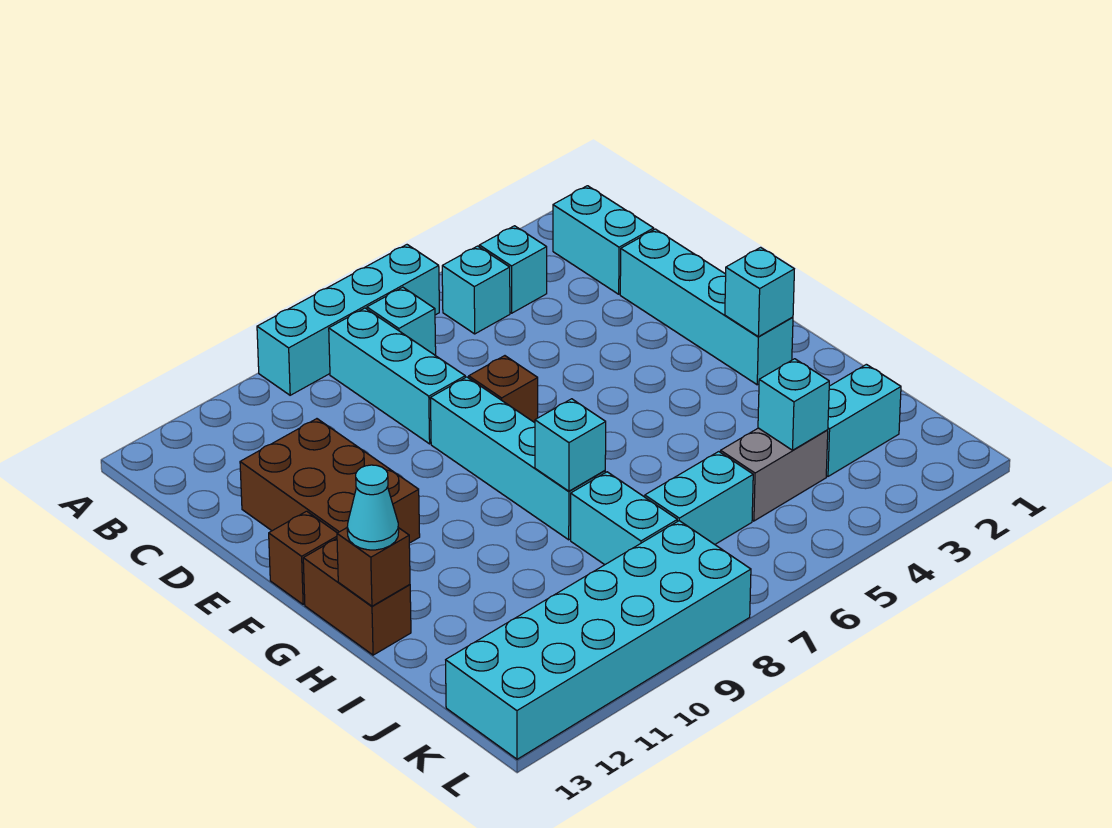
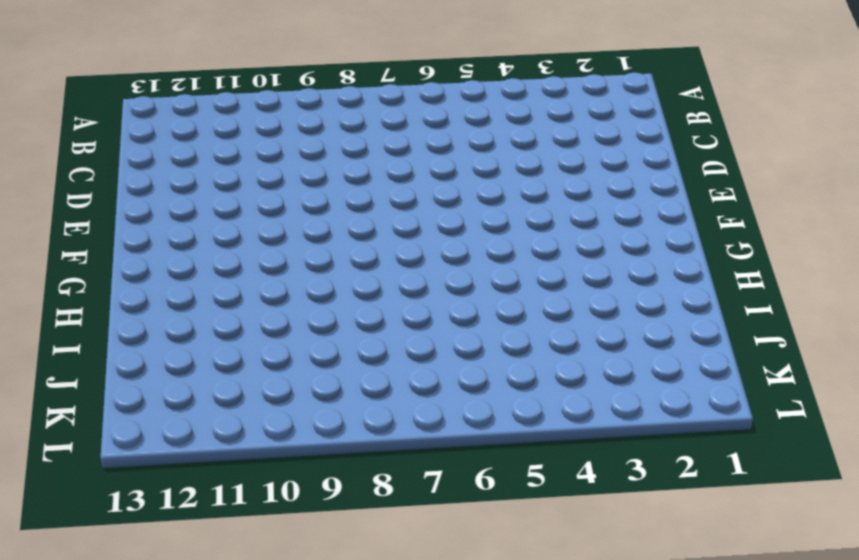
none -> cyan brick A6:A9 level 1
none -> cyan brick B2:C2 level 1
none -> cyan brick B4 level 1

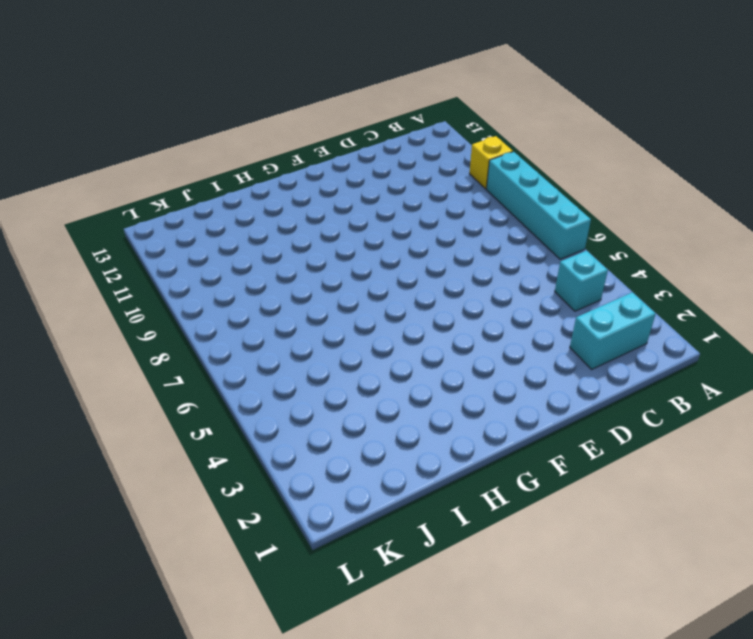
yellow brick A10 level 1 -> none
none -> cyan brick B5 level 1
none -> cyan brick B7 level 1
none -> cyan brick B8:D8 level 1

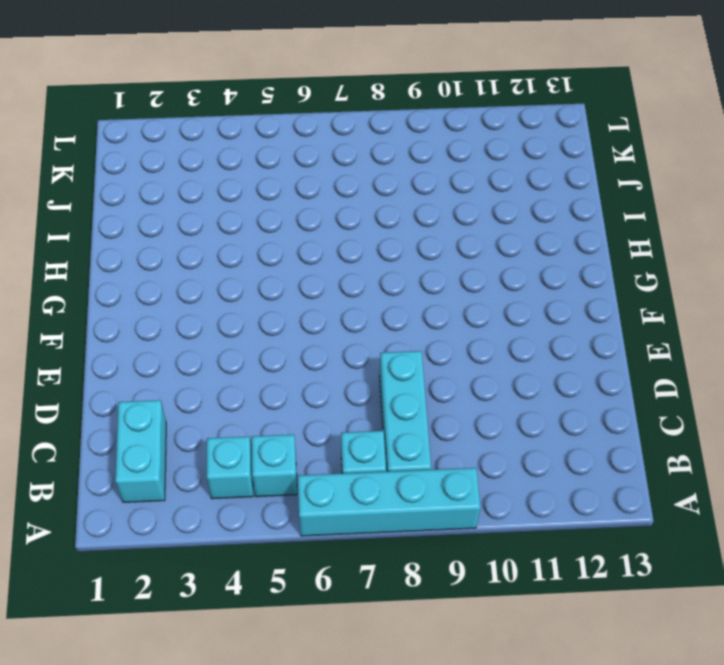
none -> cyan brick D2:G2 level 1
none -> brown brick D11:F12 level 1
none -> brown brick E7 level 1

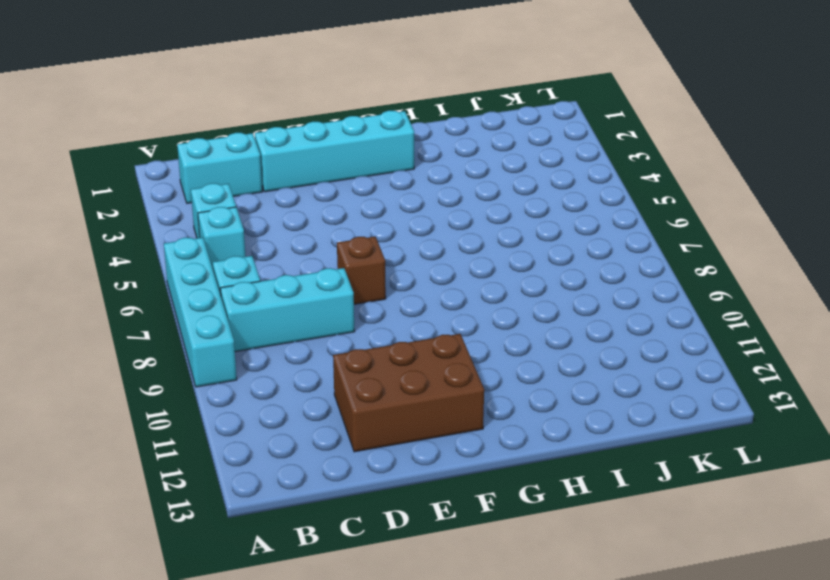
none -> cyan brick E8:H8 level 1
none -> brown brick F13 level 1
none -> brown brick G13:H13 level 1

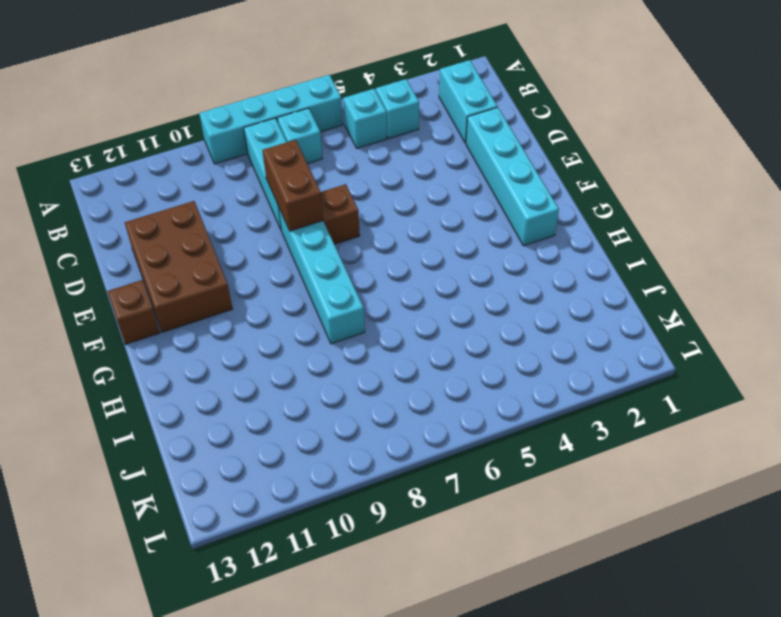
brown brick D8:E8 level 2 -> brown brick G13:H13 level 1
none -> cyan brick I8:J8 level 1
none -> cyan brick J2:J3 level 1
none -> grey brick J4:J5 level 1

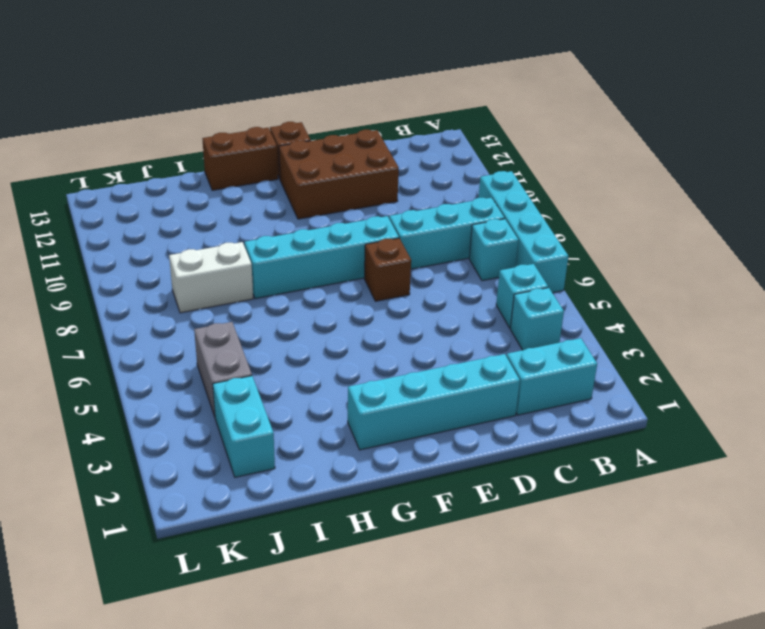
white brick I8:J8 level 1 -> cyan brick I8:J8 level 1
none -> cyan brick J6:J7 level 1
none -> cyan brick K8:L13 level 1
none -> cyan brick G2 level 2

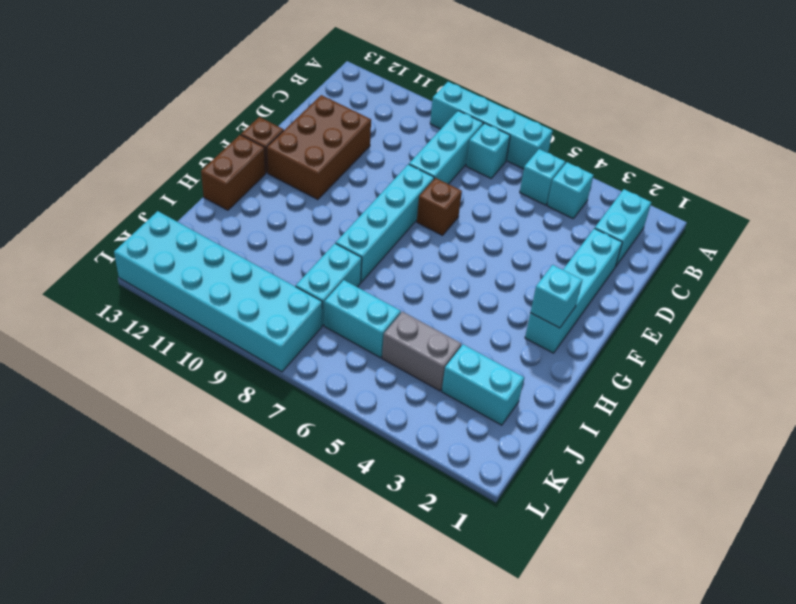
none -> cyan brick H8 level 2
none -> brown brick H13 level 2
none -> cyan brick J4 level 2

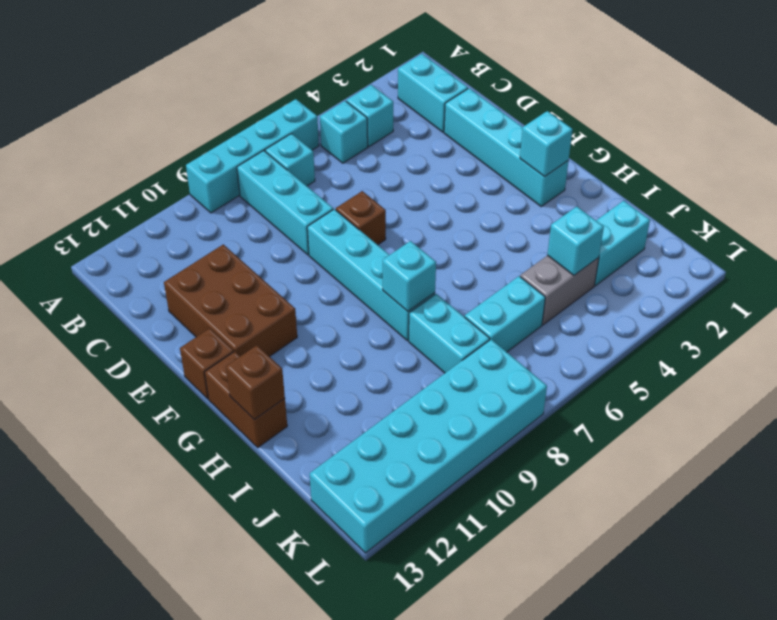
none -> cyan cone H13 level 3

